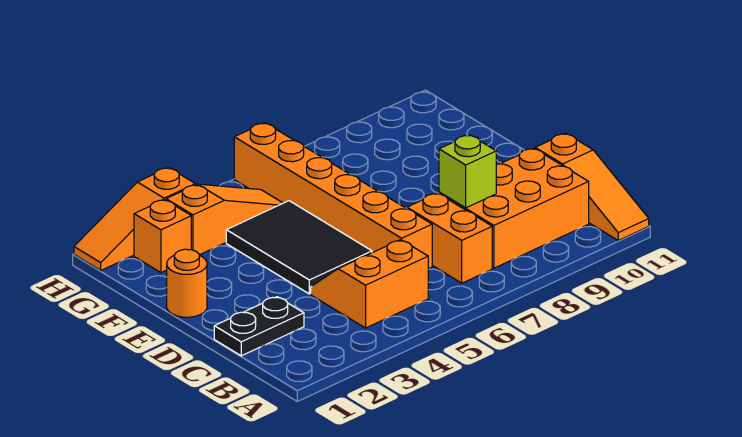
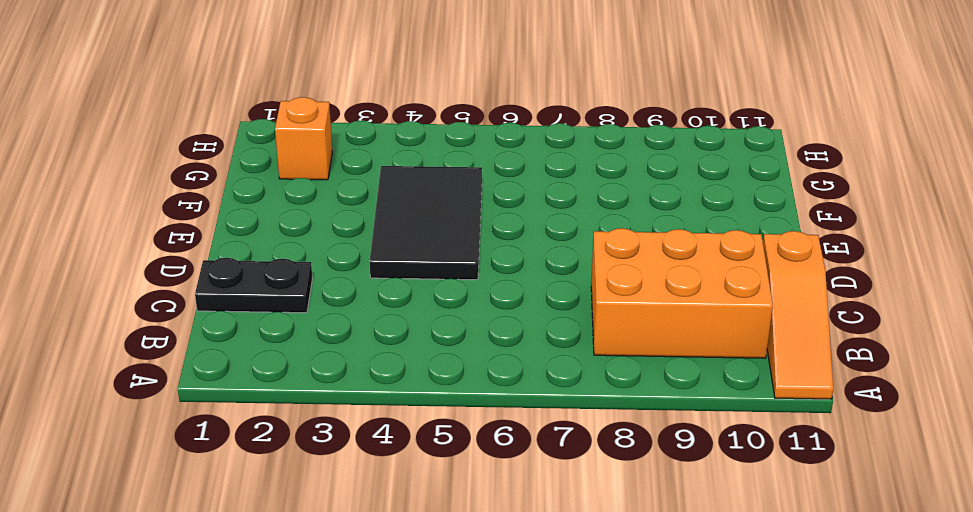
none -> orange slope B4:C5 level 1 top B
none -> orange brick B7:C7 level 1
none -> orange brick C6:H6 level 1

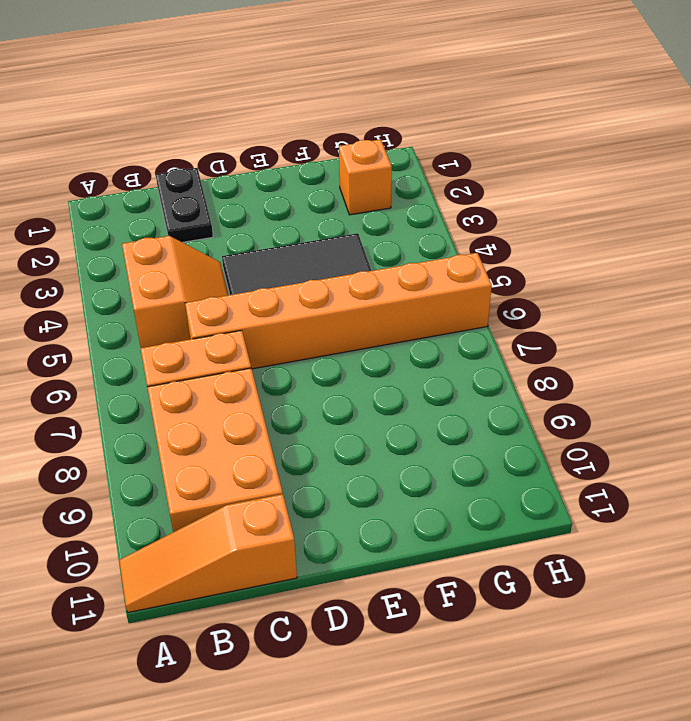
none -> orange round brick E1 level 1
none -> orange slope G3:G5 level 1 top 3
none -> orange slope H1:H3 level 1 top 3

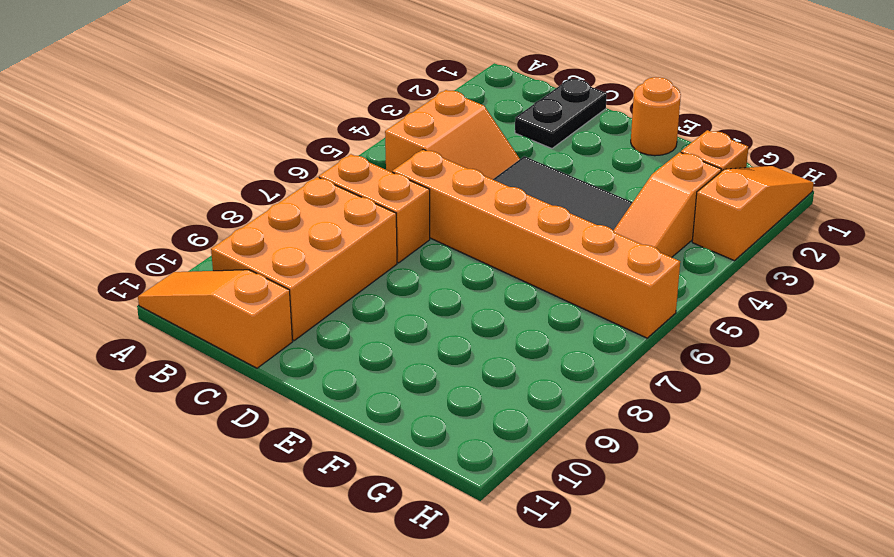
none -> lime brick C8 level 2

